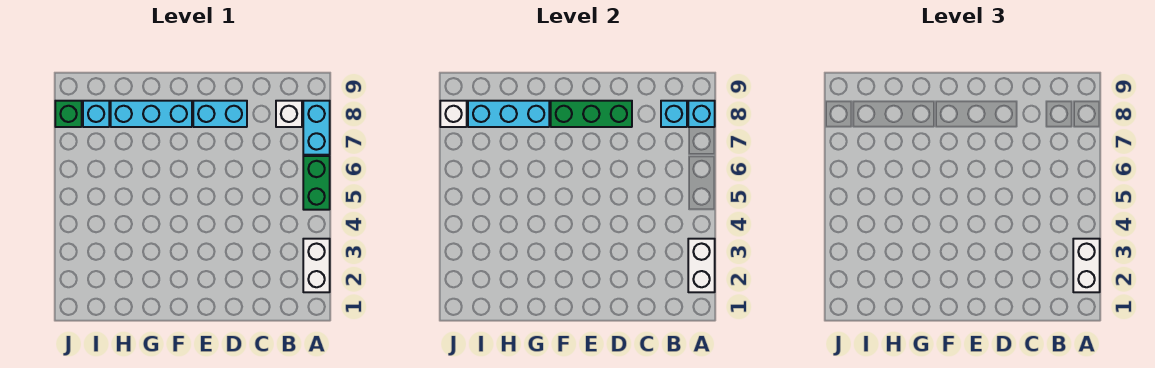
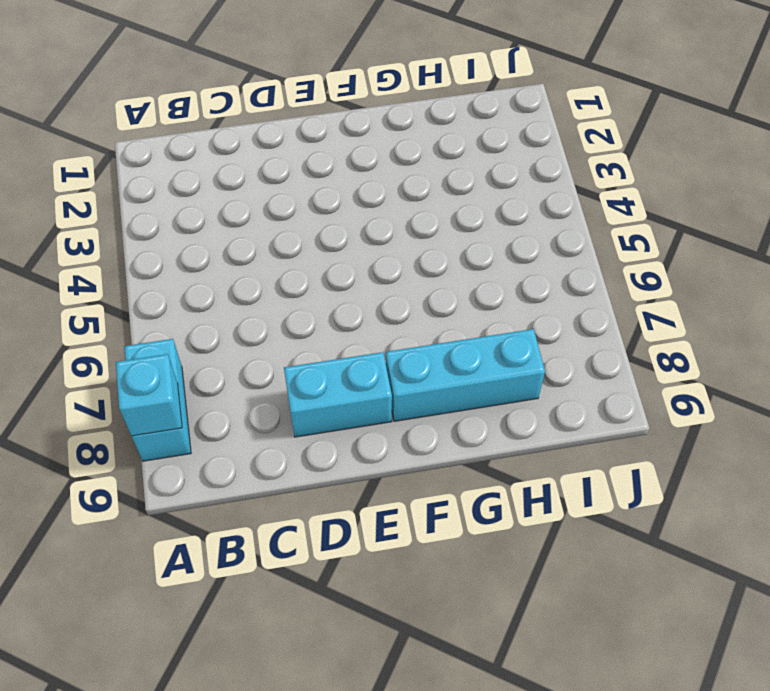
none -> white brick A2:A3 level 1
none -> green brick A5:A6 level 1
none -> white brick B8 level 1

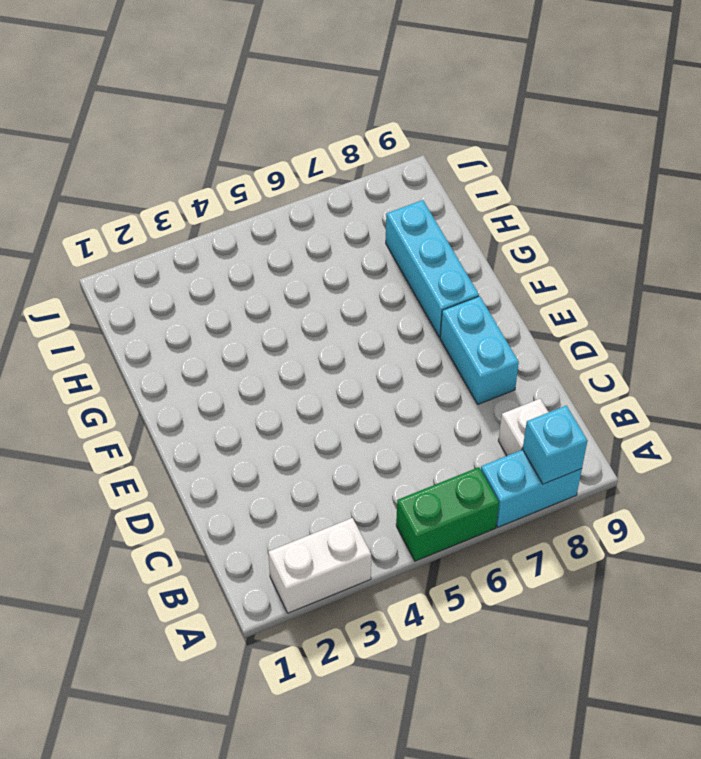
none -> cyan brick I8 level 1
none -> green brick J8 level 1
none -> white brick A2:A3 level 2

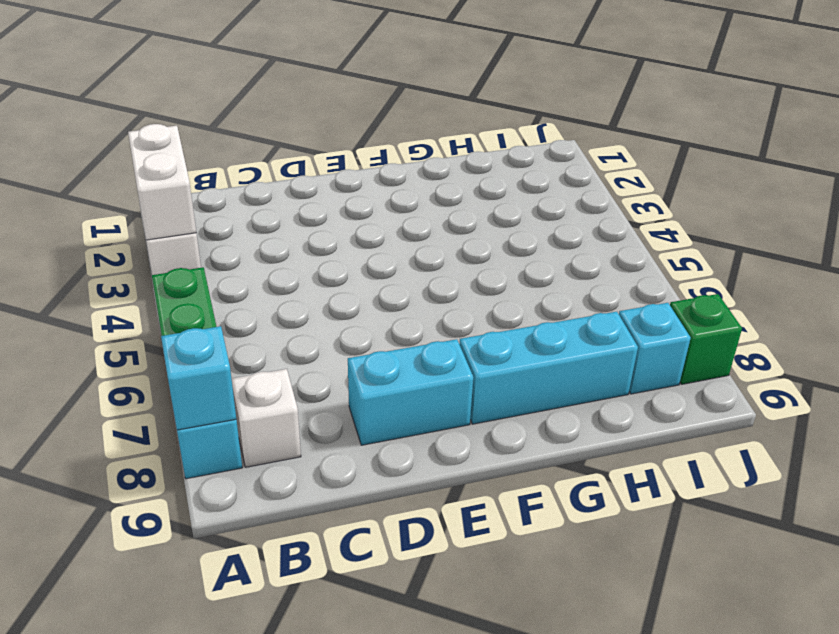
none -> cyan brick B8 level 2
none -> green brick D8:F8 level 2
none -> cyan brick G8:I8 level 2

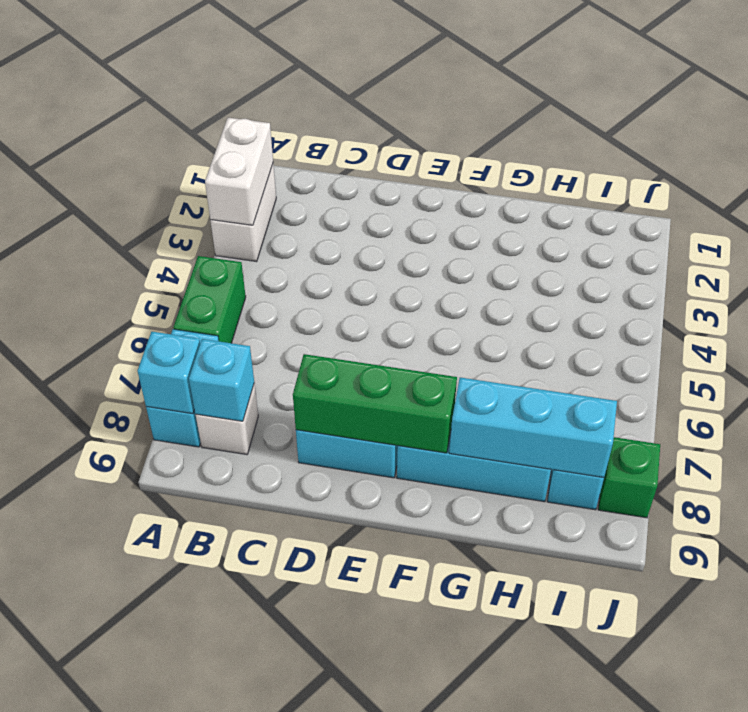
none -> white brick J8 level 2
none -> white brick A2:A3 level 3

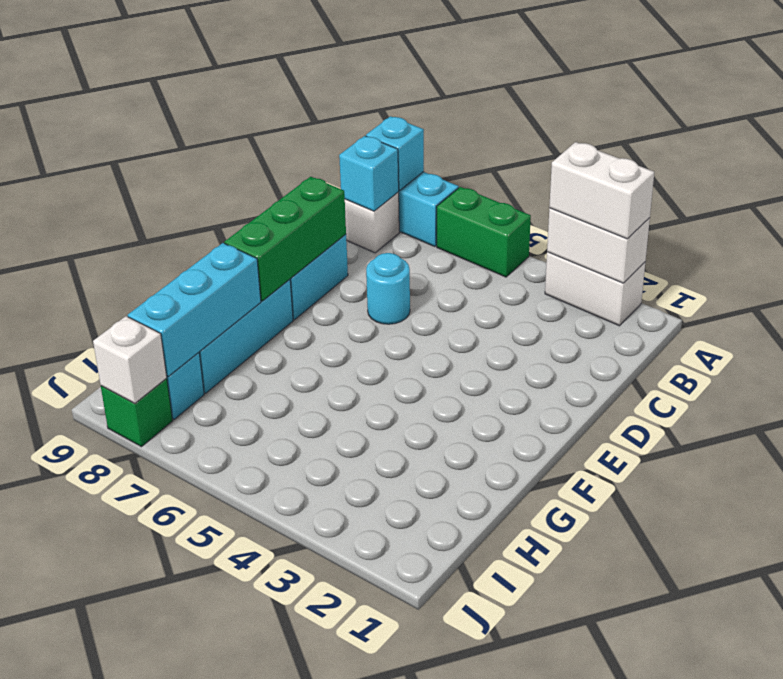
cyan round brick D6 level 1 -> none

